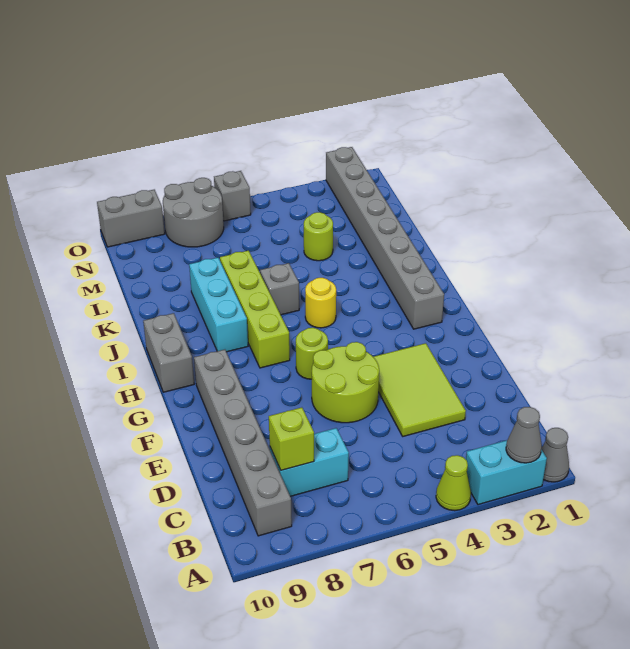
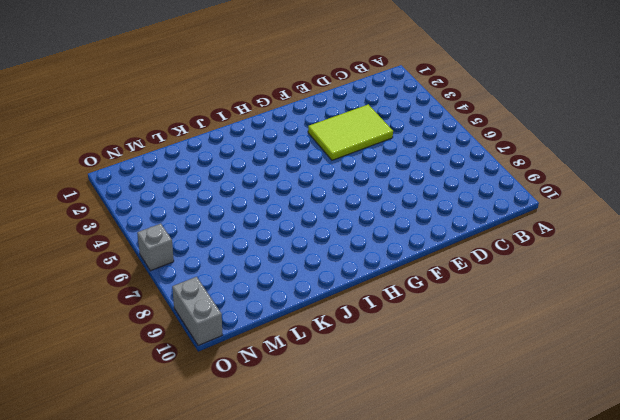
none -> grey cone A1 level 1
none -> cyan brick A2:A3 level 1
none -> lime cone A4 level 1

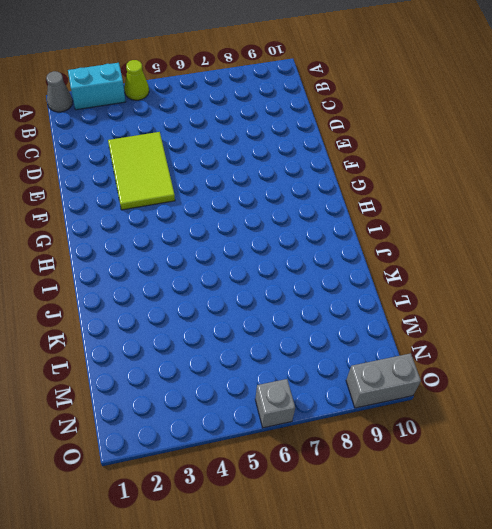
none -> grey brick B9:G9 level 1
none -> cyan brick C7:C8 level 1
none -> lime round brick E5:F6 level 1

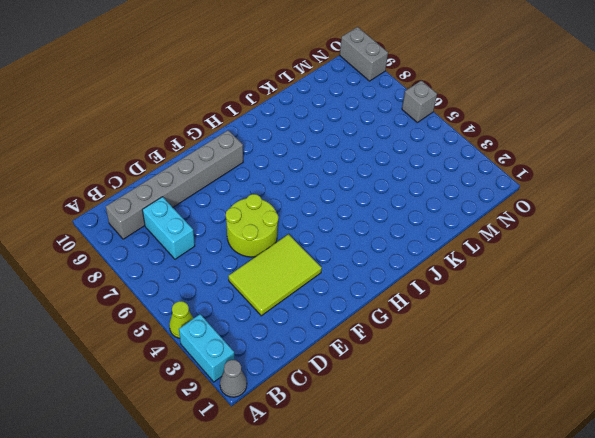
none -> lime round brick G6 level 1
none -> grey brick H2:O2 level 1
none -> lime brick H7:K7 level 1

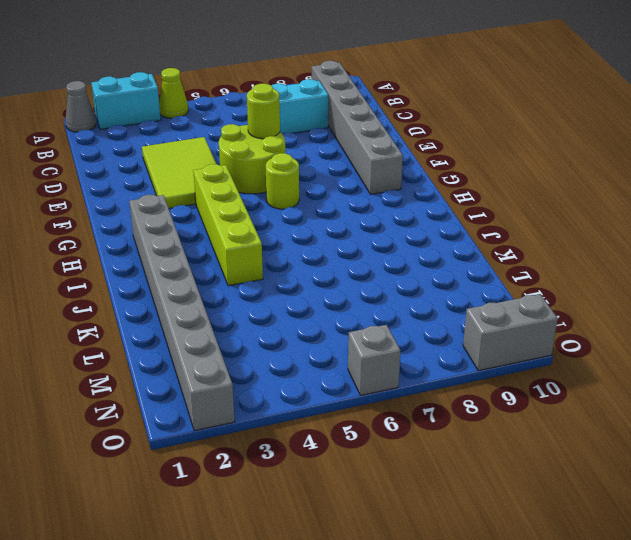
lime round brick E6 level 2 -> lime round brick L4 level 1
lime brick G4:J4 level 1 -> lime brick H7:K7 level 1
none -> grey brick H10:I10 level 1
none -> yellow round brick I5 level 1
none -> cyan brick I8:K8 level 1

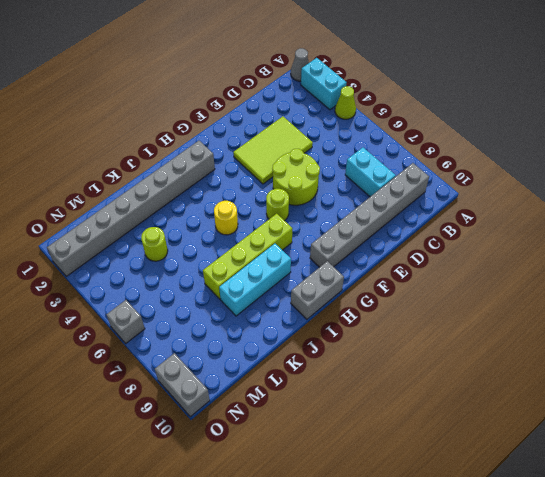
none -> grey brick J6 level 1
none -> grey round brick N7:O8 level 1
none -> grey cone A2 level 2

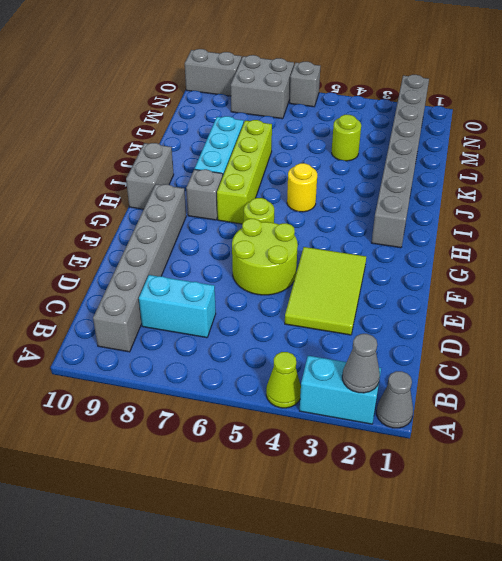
grey brick H8 level 1 -> grey brick J6 level 1
grey brick N7:O8 level 1 -> grey round brick N7:O8 level 1
none -> lime brick C8 level 2

